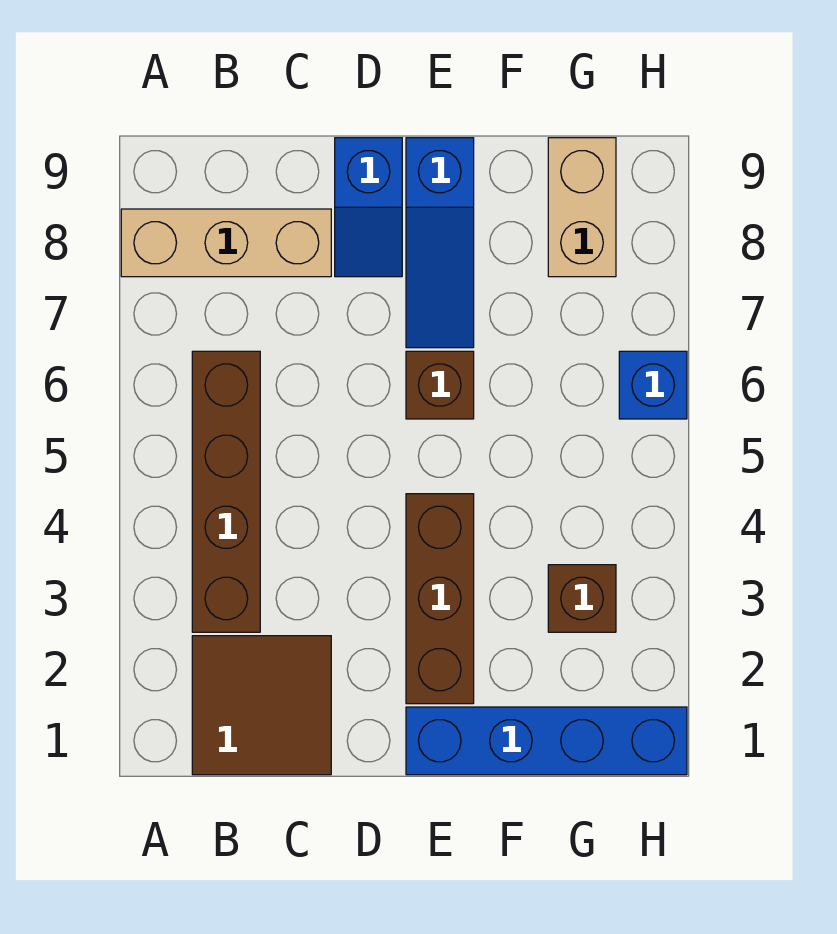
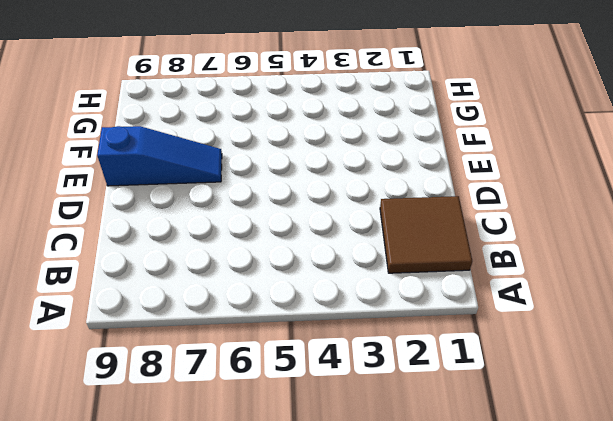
none -> tan brick A8:C8 level 1
none -> brown brick B3:B6 level 1

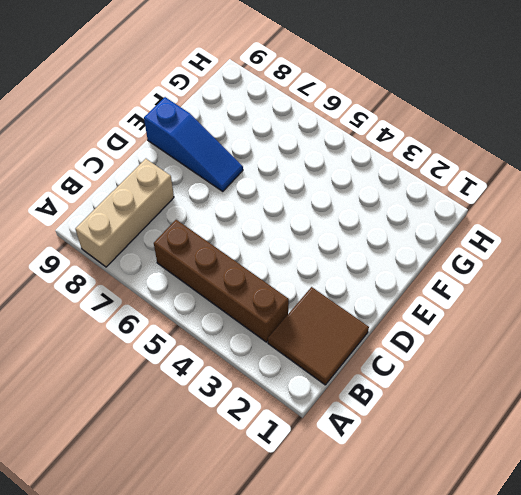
none -> blue slope D8:D9 level 1 top 9
none -> blue brick E1:H1 level 1

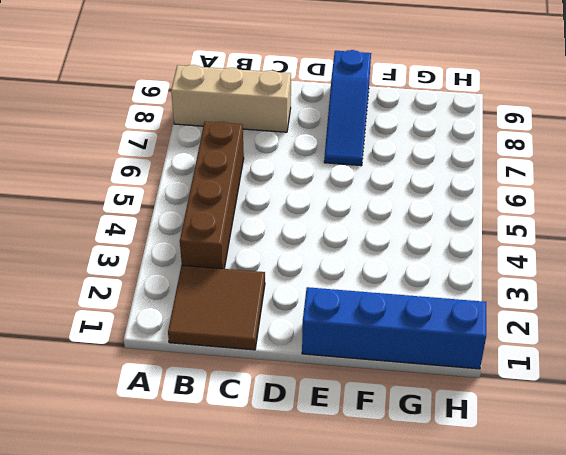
none -> blue slope D8:D9 level 1 top 9
none -> brown brick E2:E4 level 1

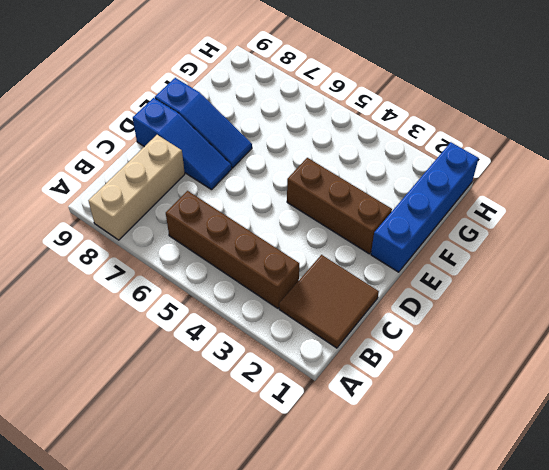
blue slope D7:D9 level 1 top 9 -> blue slope D8:D9 level 1 top 9
none -> brown brick E6 level 1
none -> brown brick G3 level 1

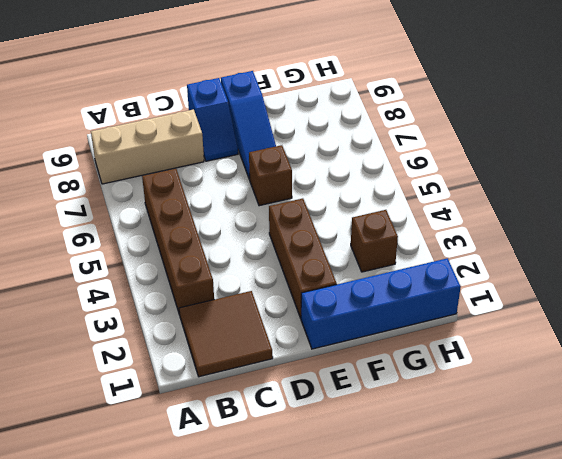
none -> tan brick G8:G9 level 1
none -> blue brick H6 level 1

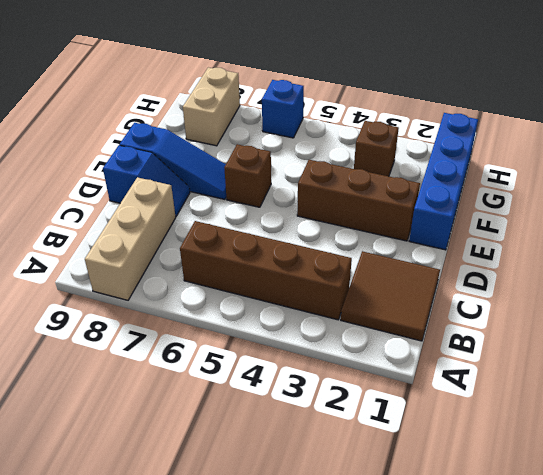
tan brick G8:H8 level 1 -> tan brick G8:G9 level 1

